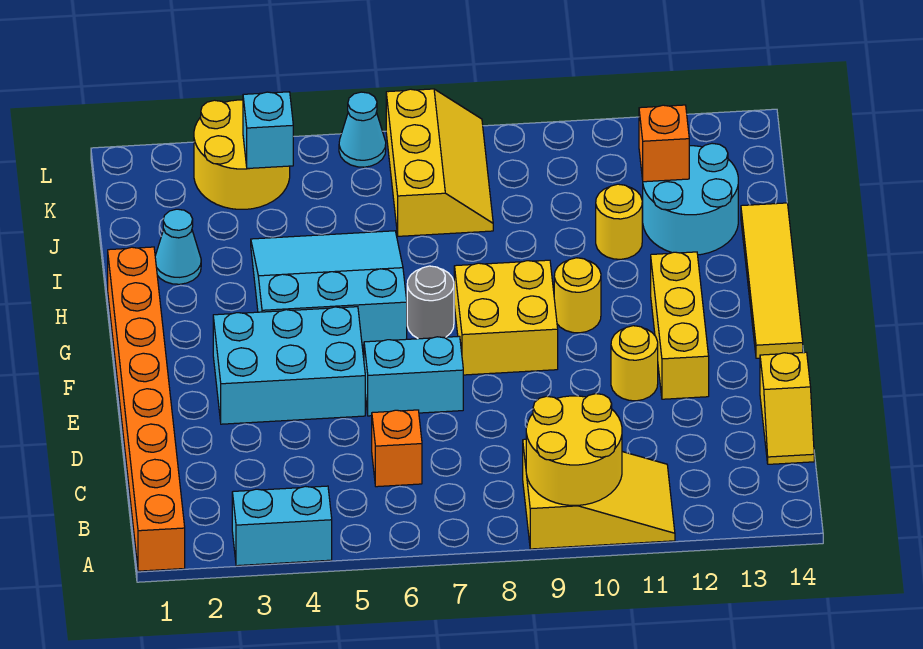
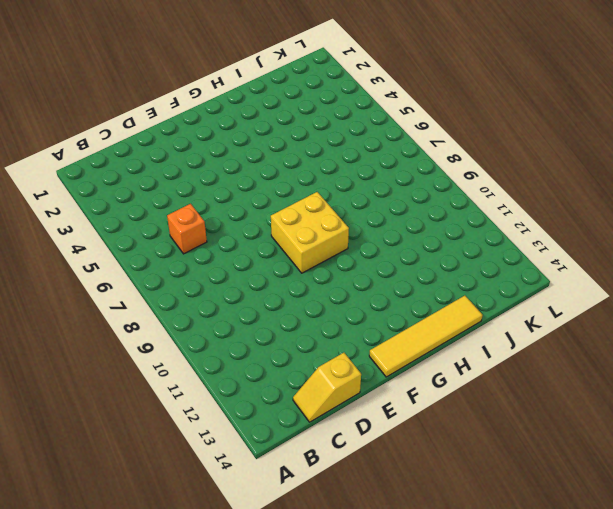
none -> orange brick A1:H1 level 1
none -> cyan brick A3:A4 level 1
none -> yellow slope A9:B11 level 1 top 9

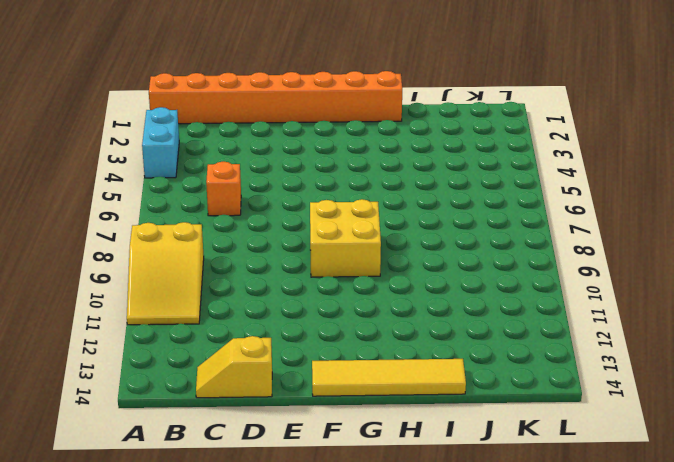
none -> cyan brick E3:F5 level 1
none -> cyan brick E6:E7 level 1
none -> yellow round brick E11 level 1

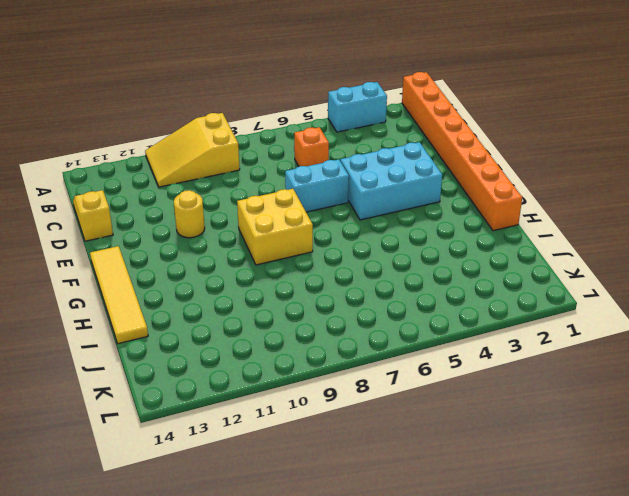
none -> yellow brick E12:G12 level 1
none -> cyan slope G4:I6 level 1 top G
none -> grey round brick G7 level 1

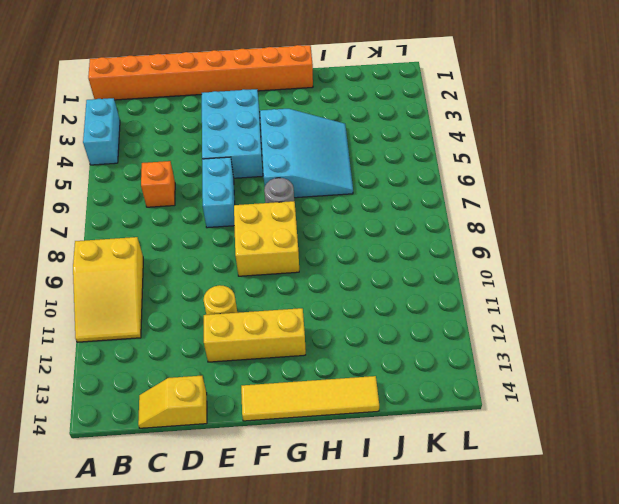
none -> yellow round brick G10 level 1
none -> cyan cone I2 level 1
none -> yellow round brick I11 level 1

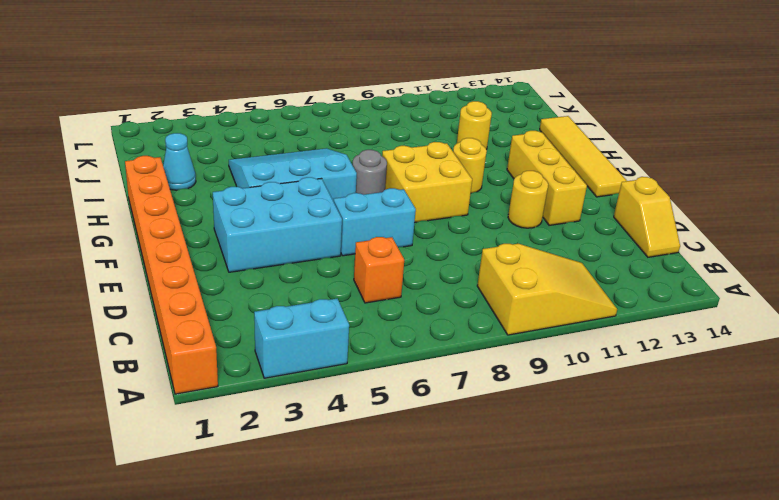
none -> cyan round brick I12:J13 level 1
none -> yellow slope J7:L8 level 1 top 7
none -> yellow round brick K3:L4 level 1

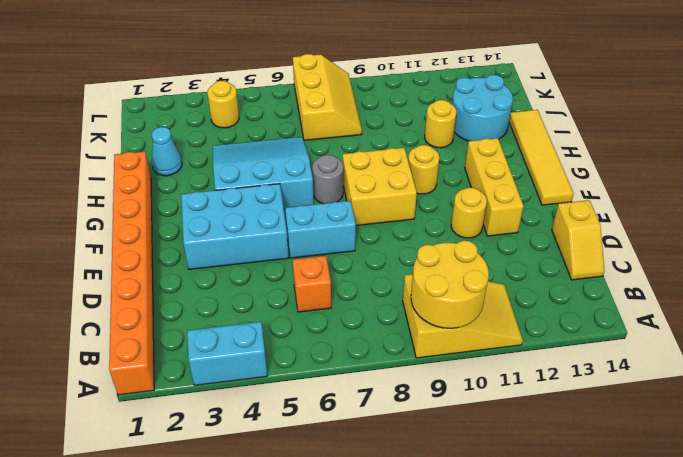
yellow round brick K4 level 1 -> yellow round brick K3:L4 level 1
none -> cyan cone L6 level 1
none -> orange brick J12 level 2
none -> cyan brick K4 level 2

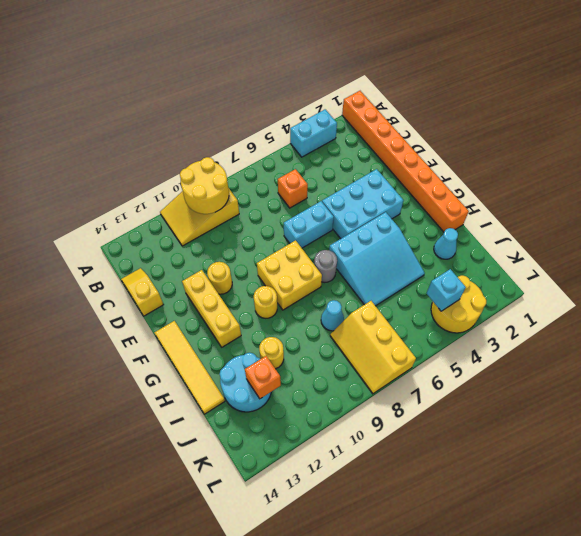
cyan cone I8 level 1 -> cyan cone L6 level 1

